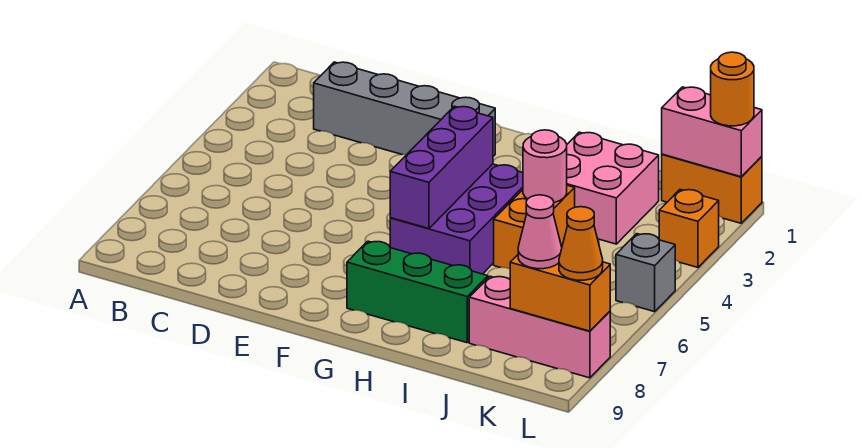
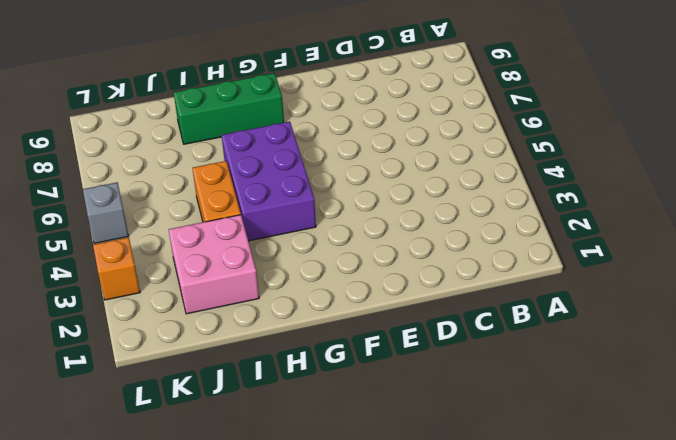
none -> grey brick C2:F2 level 1
none -> pink brick J8:L8 level 1
none -> orange brick K1:L1 level 1

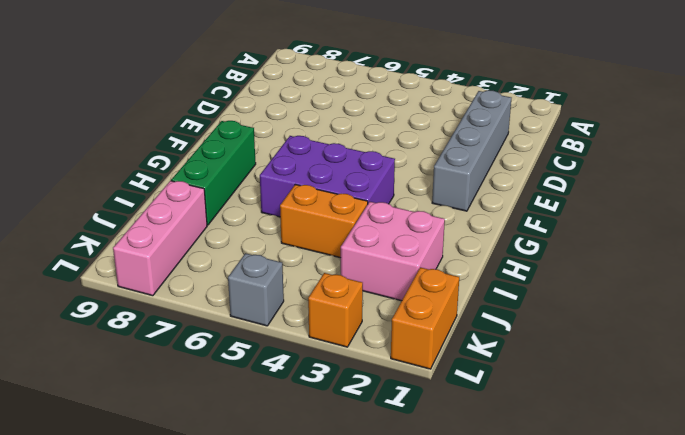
none -> purple brick G4:G6 level 2
none -> pink round brick I4 level 2
none -> pink brick K1:L1 level 2

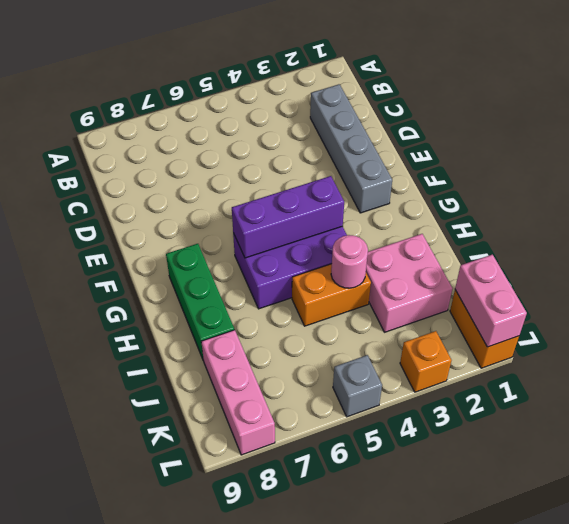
none -> orange brick K8:L8 level 2
none -> pink cone K8 level 3
none -> orange round brick L1 level 3

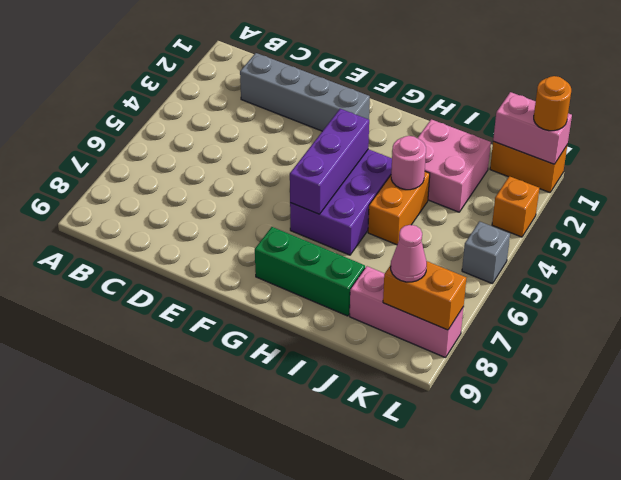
none -> orange cone L8 level 3

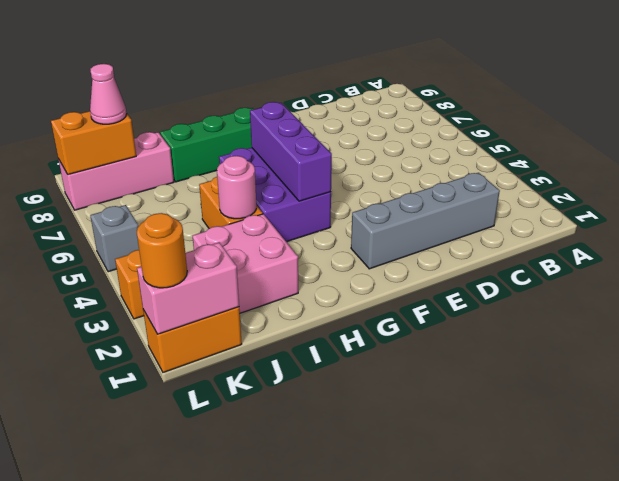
none -> orange cone L8 level 3

